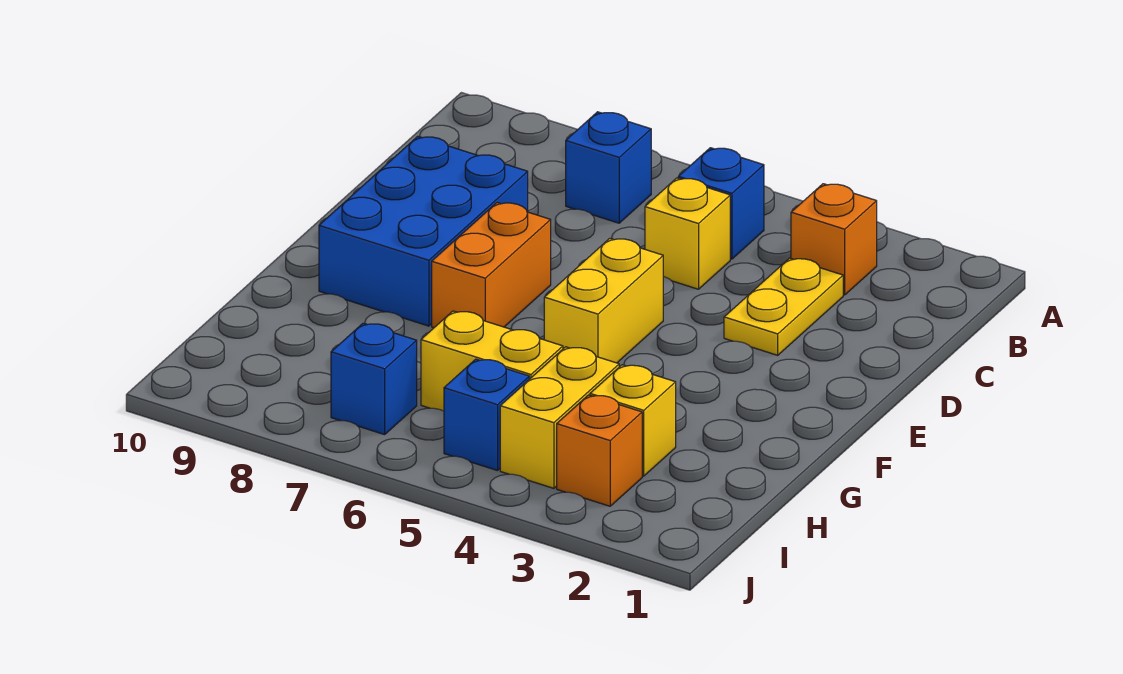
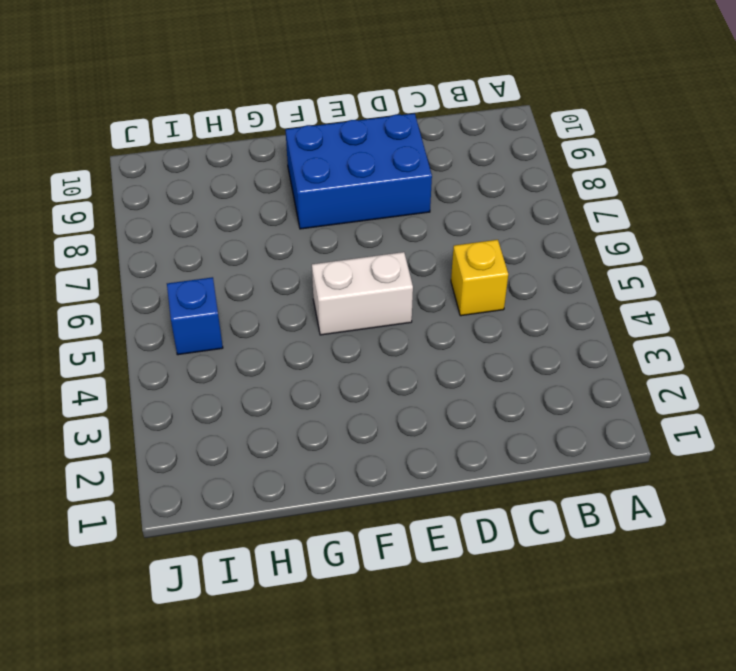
white brick E5:F5 level 1 -> yellow brick E5:F5 level 1
none -> orange brick B3 level 1
none -> blue brick B5 level 1
none -> blue brick B7 level 1

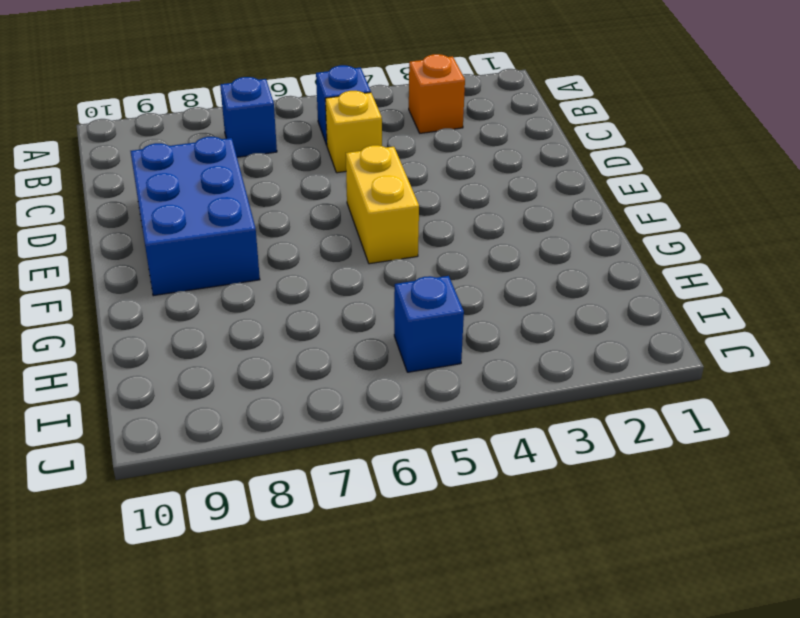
none -> yellow plate C3:D3 level 1
none -> orange brick E7:F7 level 1
none -> yellow brick H3 level 1

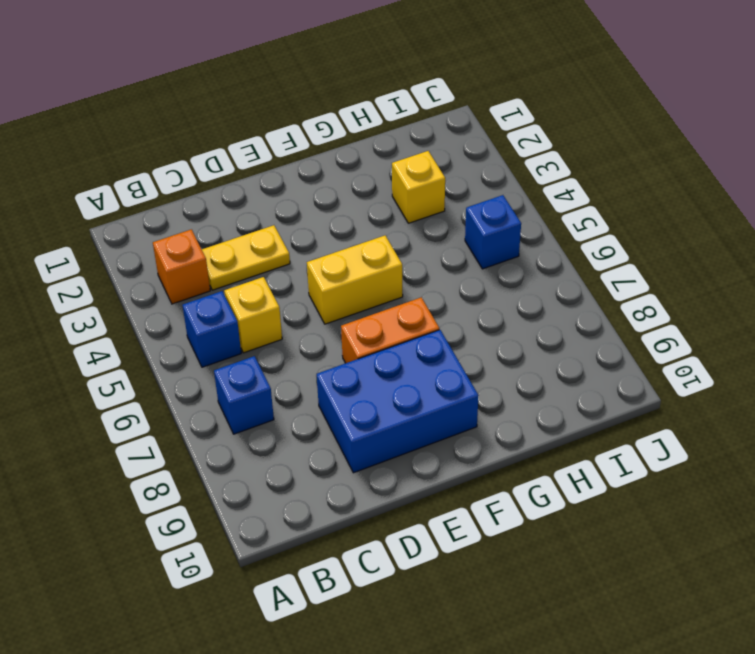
none -> yellow brick H4:I4 level 1
none -> yellow brick H5:H6 level 1
none -> orange brick I3 level 1

